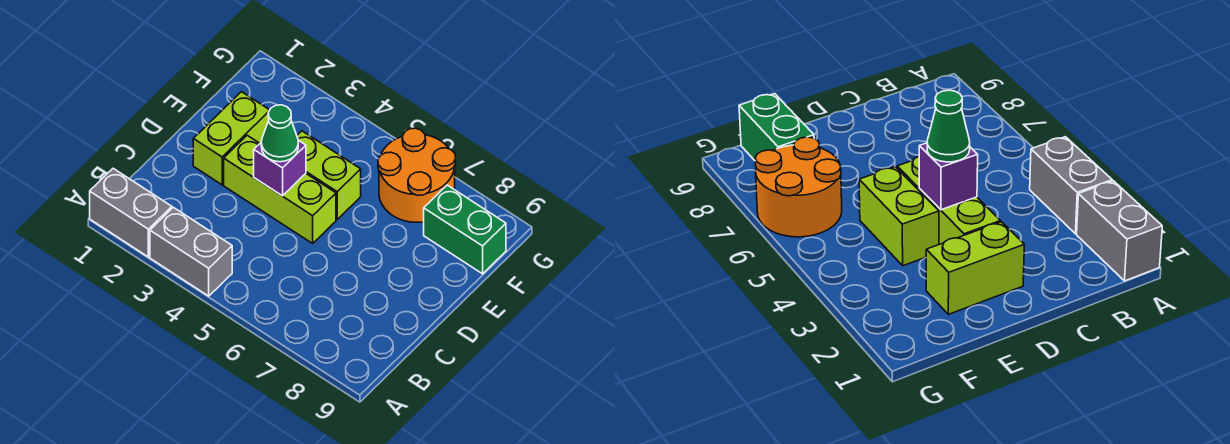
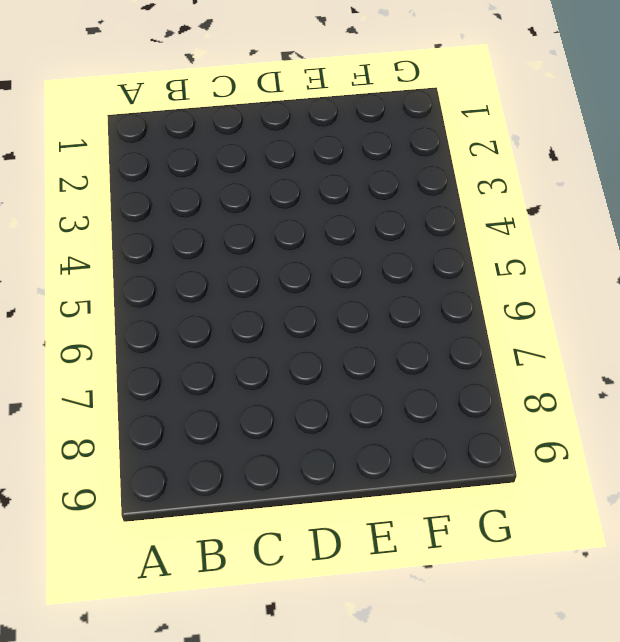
none -> grey brick A1:A2 level 1
none -> grey brick A3:A4 level 1

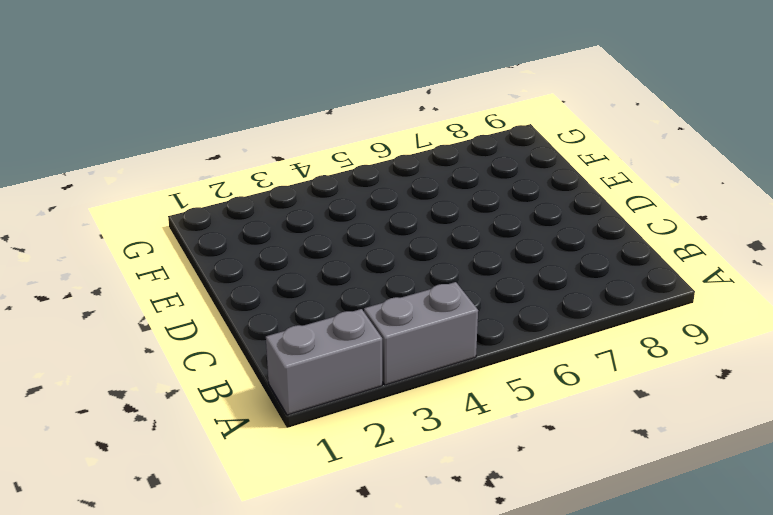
none -> lime brick D2:E2 level 1
none -> lime brick D3:D5 level 1

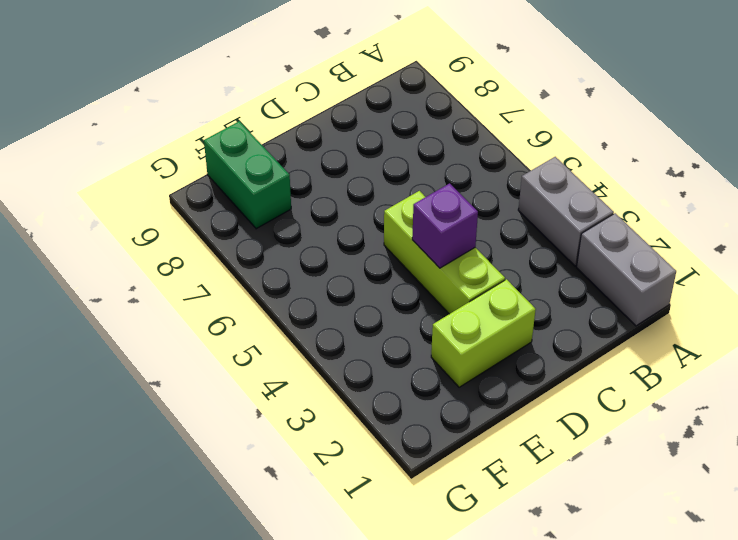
none -> lime brick E4:E5 level 1
none -> orange round brick F6:G7 level 1

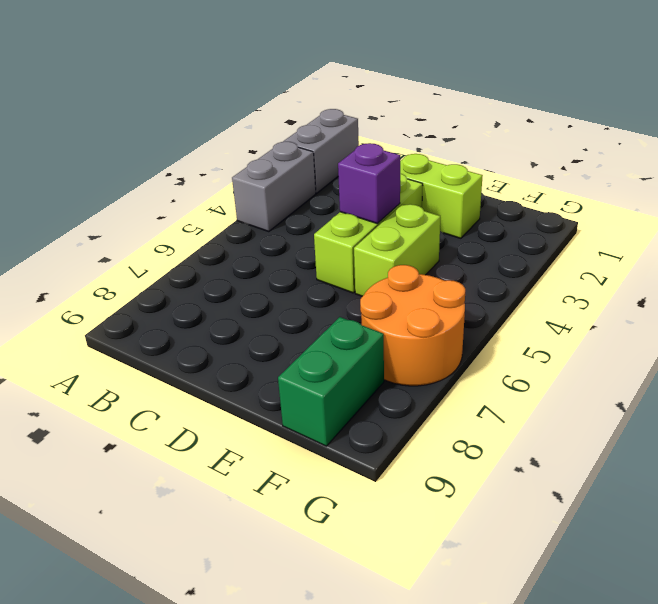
none -> green cone D4 level 3

